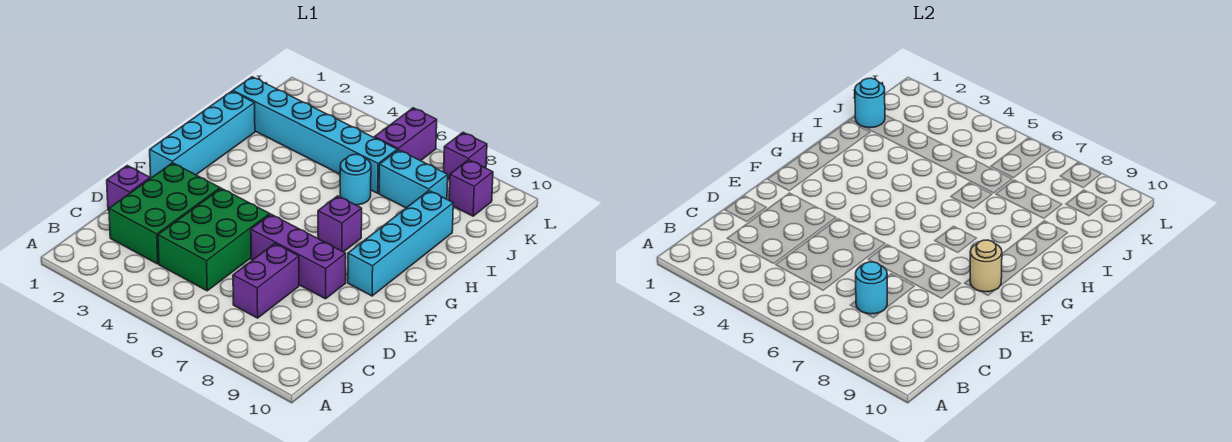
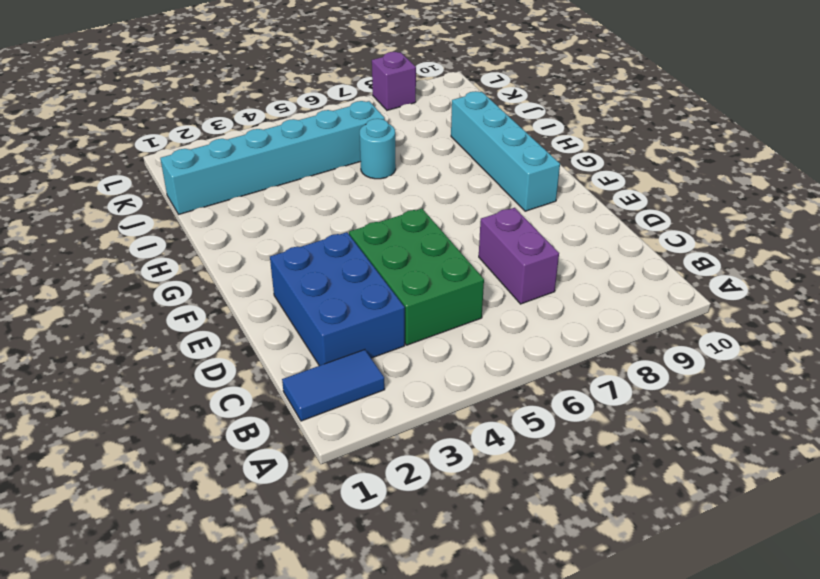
blue tile B1:B2 level 1 -> none
blue brick C2:E3 level 1 -> green brick C2:E3 level 1
none -> purple brick D1 level 1
none -> purple brick E6:E8 level 1
none -> cyan brick F1:I1 level 1

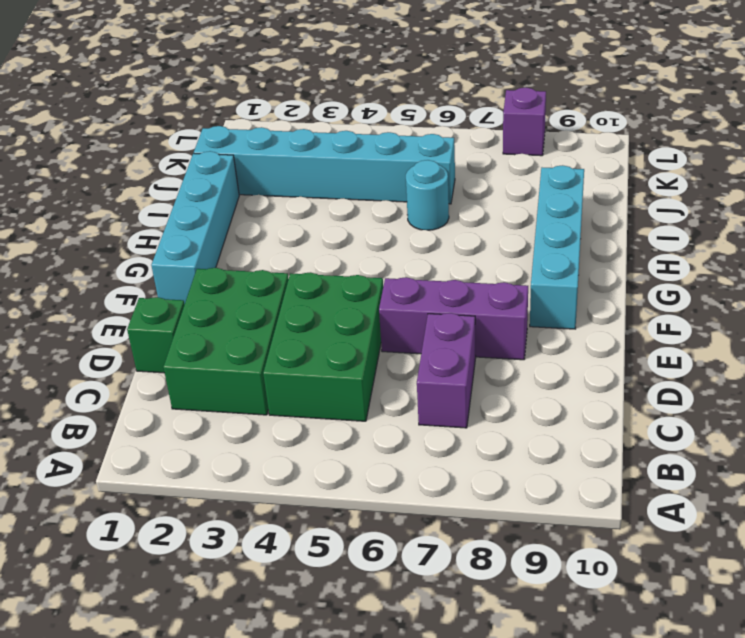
green brick D1 level 1 -> purple brick D1 level 1
none -> purple brick G7 level 1
none -> cyan brick J7:J8 level 1
none -> purple brick K6:L6 level 1

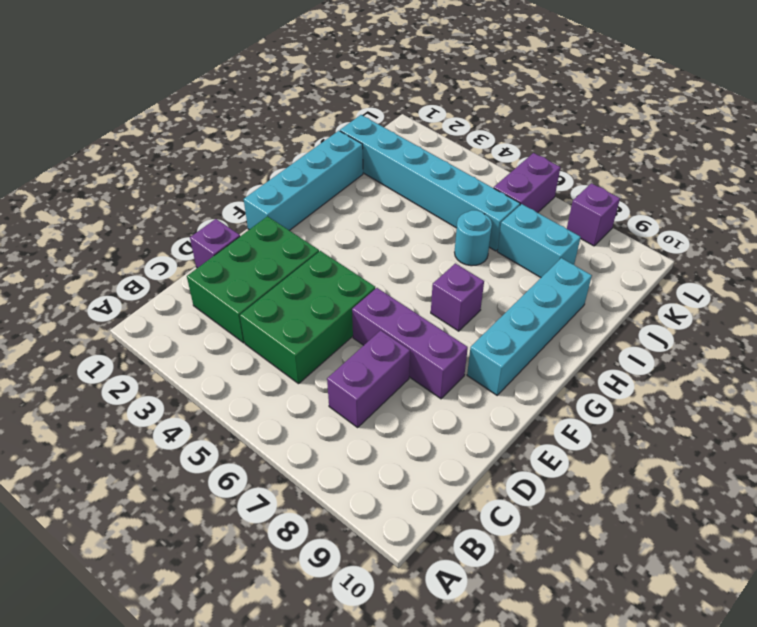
none -> purple brick K9 level 1
none -> cyan round brick C7 level 2
none -> tan round brick F9 level 2

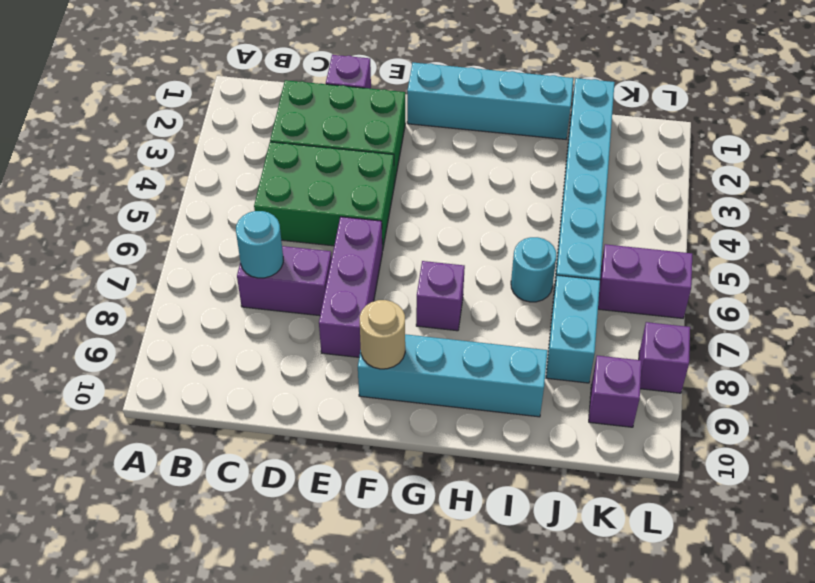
none -> cyan round brick J1 level 2

